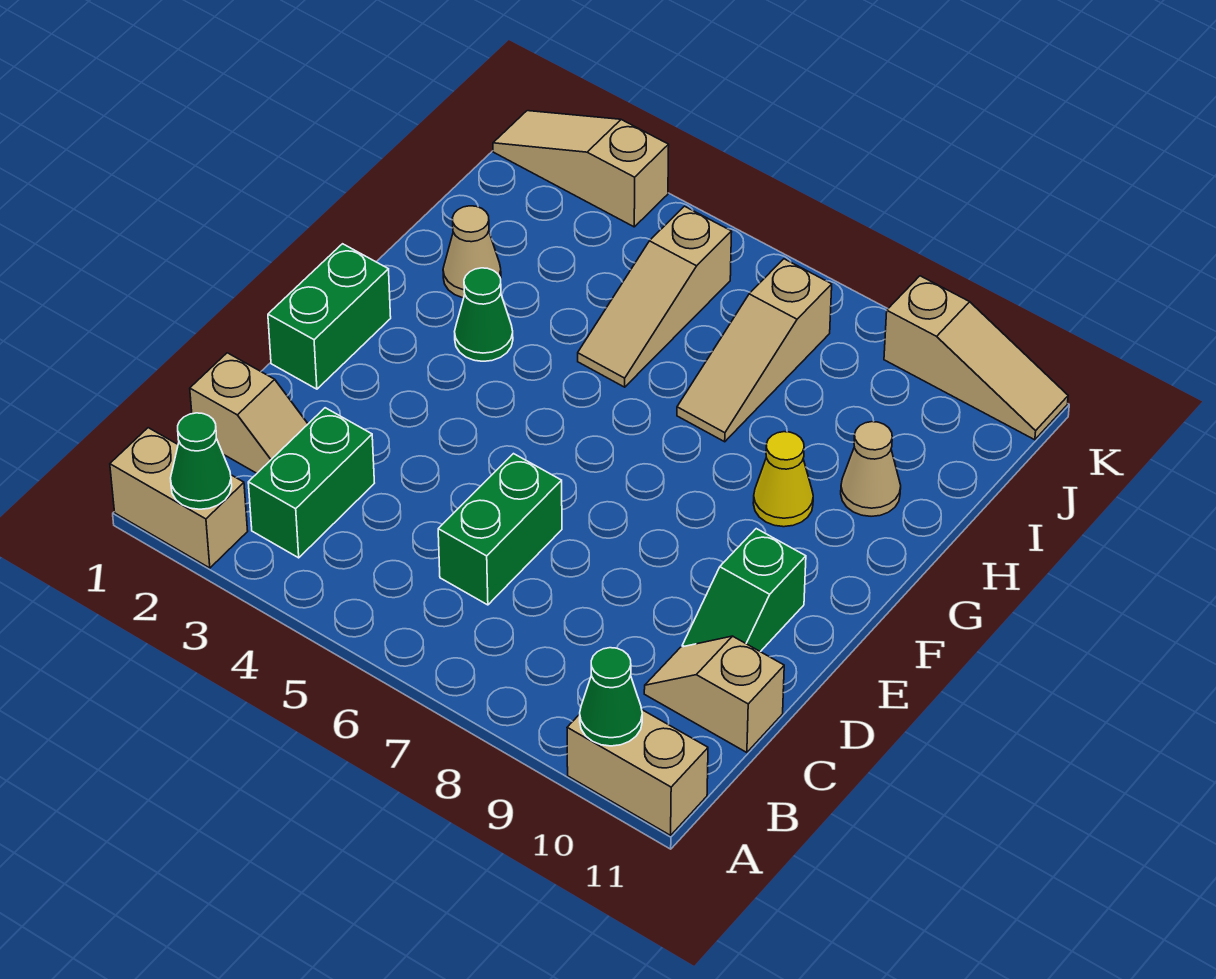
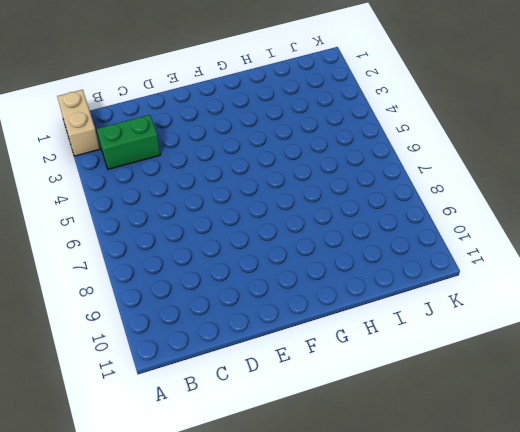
none -> tan brick A10:A11 level 1
none -> tan slope C1:C2 level 1 top 1
none -> green brick C6:D6 level 1

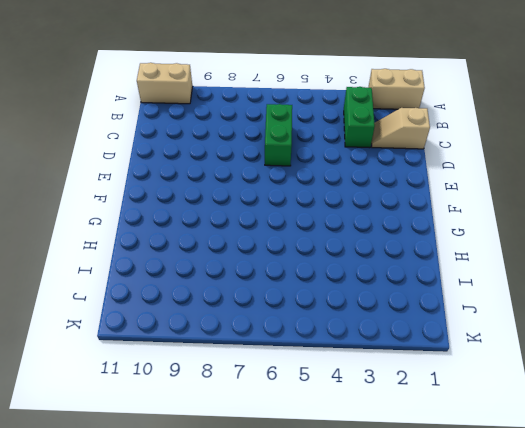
none -> tan slope C10:C11 level 1 top 11
none -> green slope D10:E10 level 1 top E
none -> green brick E1:F1 level 1

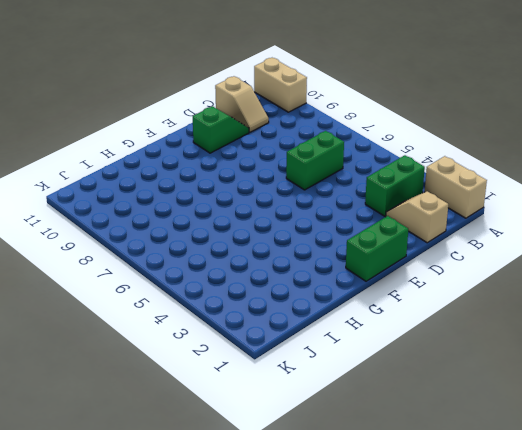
none -> green cone G3 level 1
none -> yellow cone G9 level 1
none -> tan cone H2 level 1

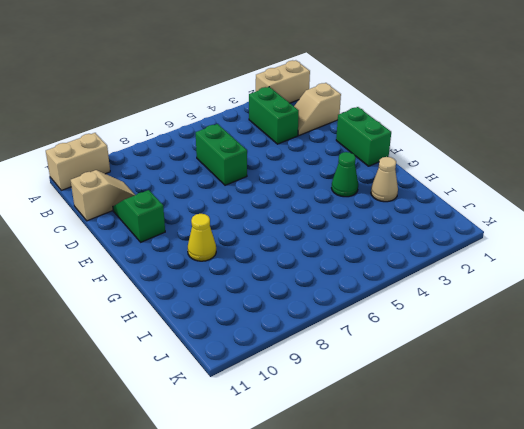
none -> tan slope H5:J5 level 1 top J
none -> tan slope H7:J7 level 1 top J
none -> tan cone H10 level 1

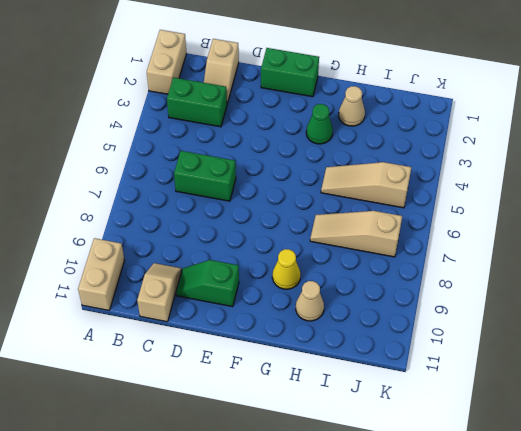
none -> tan slope K1:K3 level 1 top 3
none -> tan slope K9:K11 level 1 top 9
none -> green cone A2 level 2

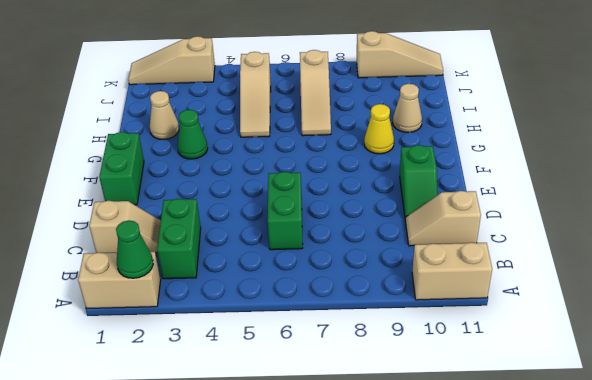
none -> green cone A10 level 2

